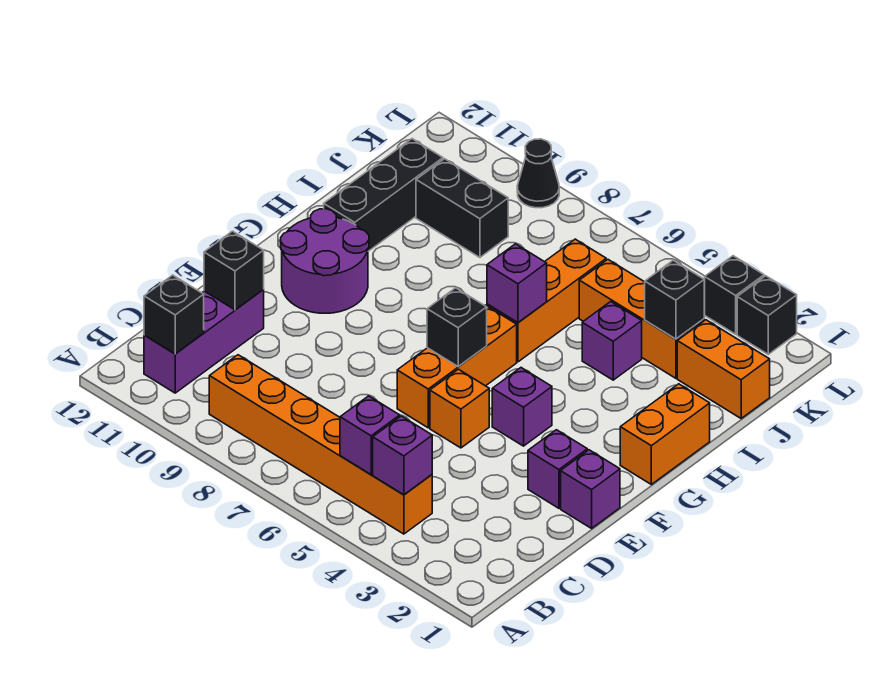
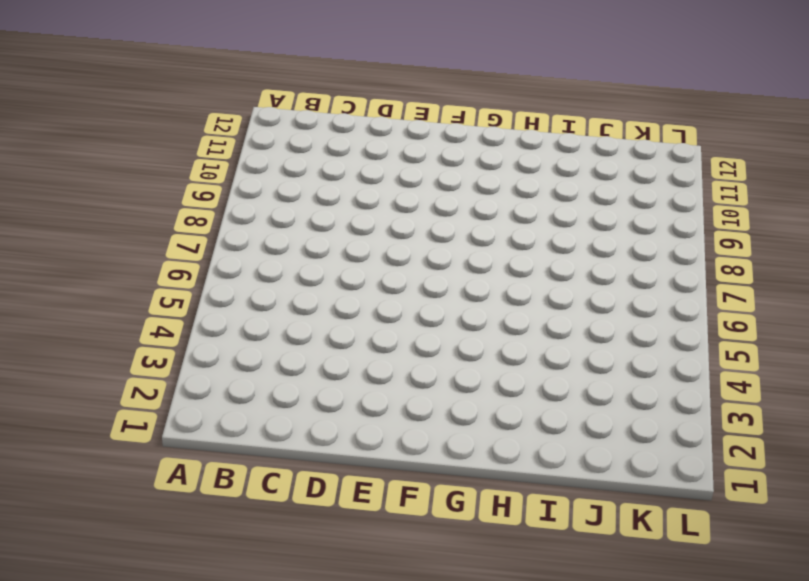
none -> orange brick B4:B9 level 1
none -> purple brick B11:D11 level 1
none -> purple brick E1 level 1

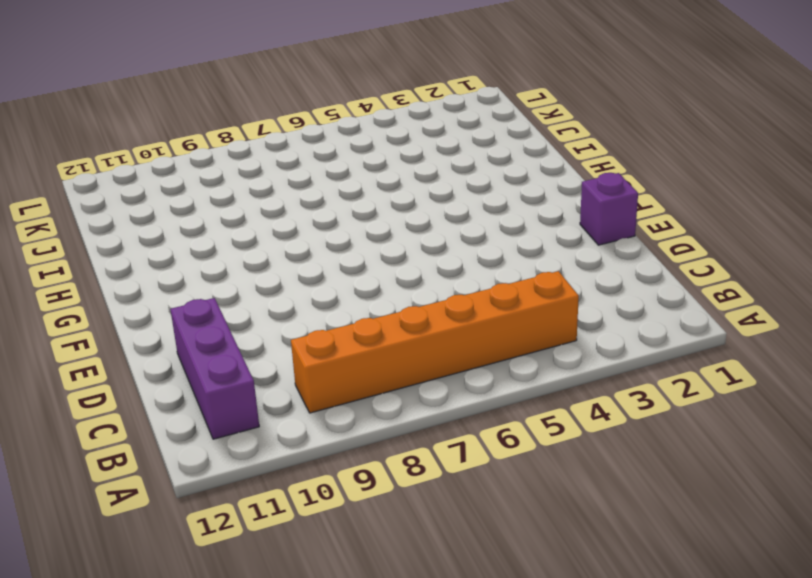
none -> purple brick E2 level 1
none -> orange brick E5 level 1
none -> orange brick E6:G6 level 1

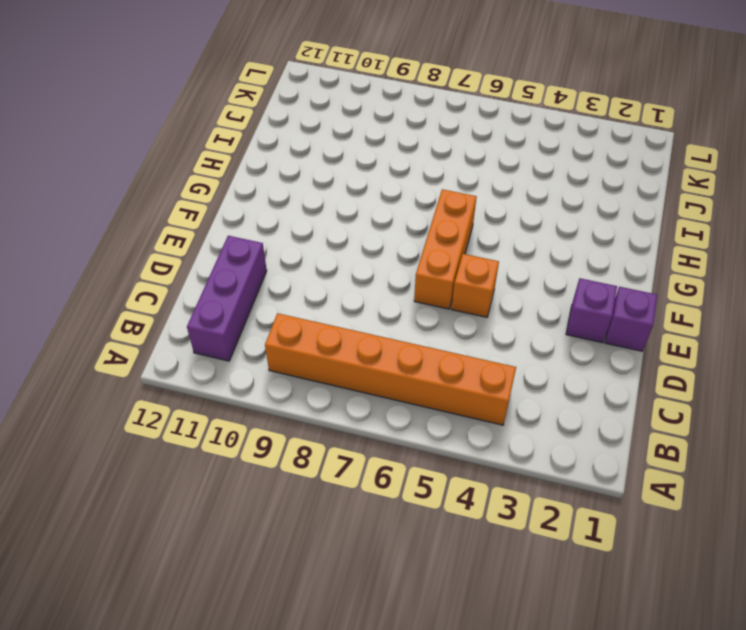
none -> purple brick F4 level 1
none -> purple round brick F10:G11 level 1
none -> orange brick G1:H1 level 1

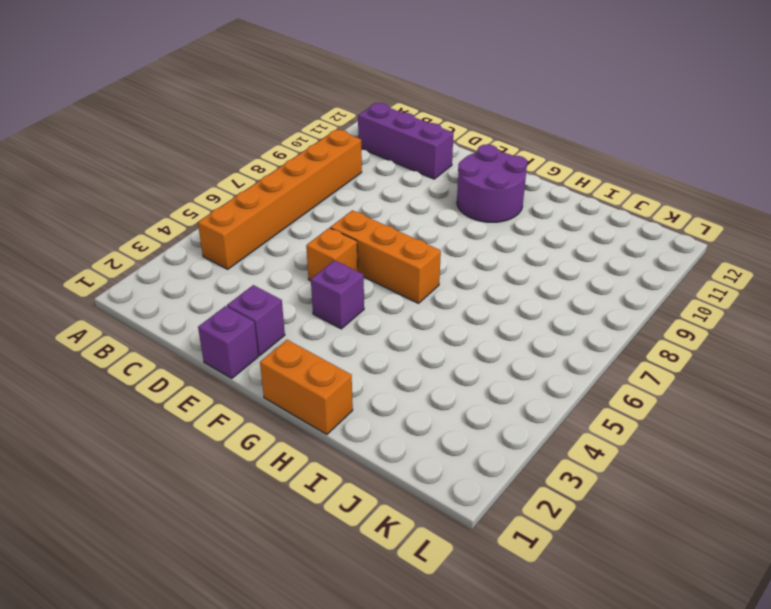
none -> orange brick H6:J6 level 1
none -> black brick H11:J11 level 1
none -> purple brick I4 level 1

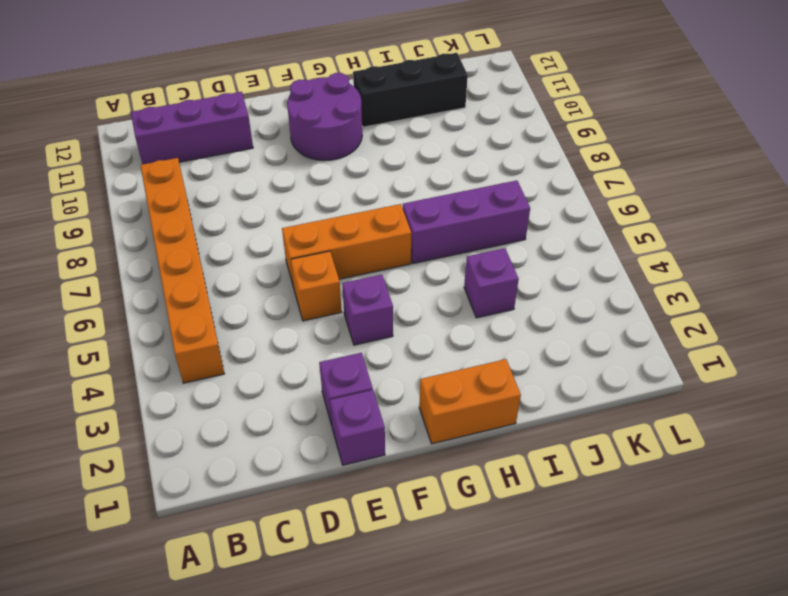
purple brick H6:J6 level 1 -> orange brick H6:J6 level 1
none -> orange brick J1:J2 level 1
none -> orange brick J3:J5 level 1
none -> black brick J9:J10 level 1

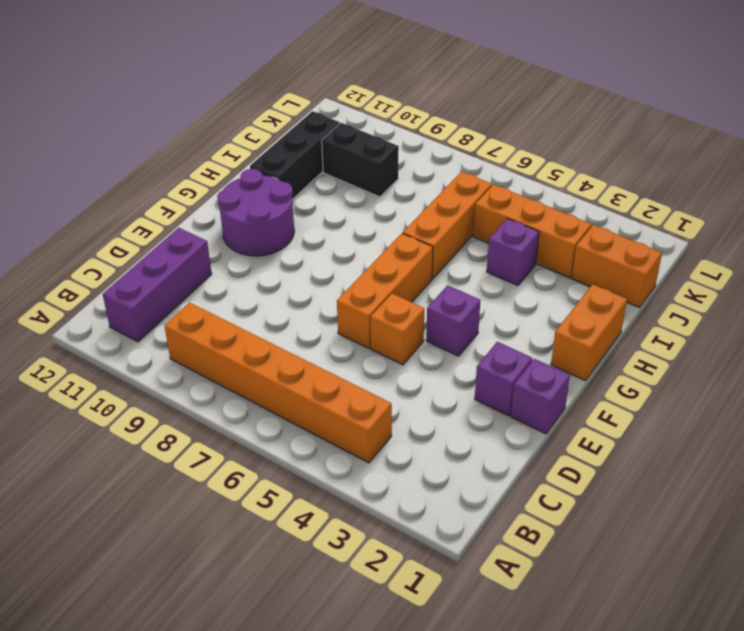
none -> black brick L2 level 1
none -> black brick L3 level 1
none -> black cone L9 level 1

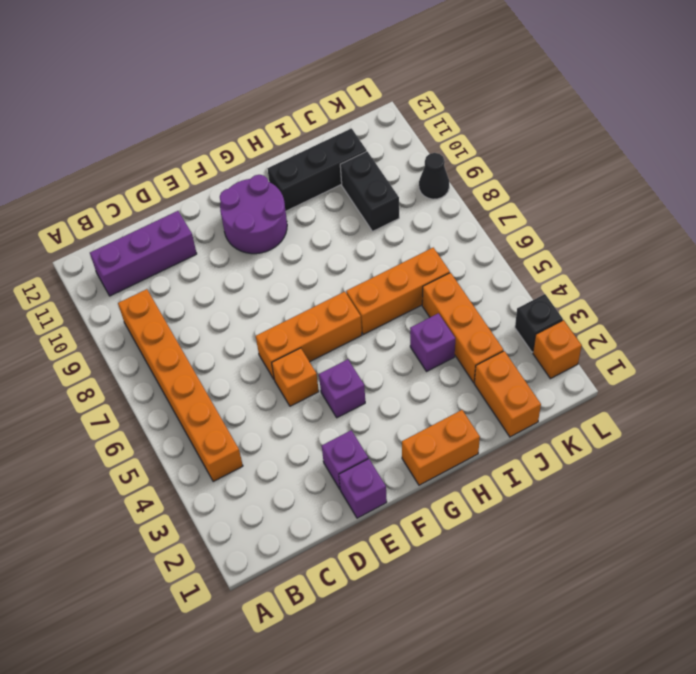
orange brick L2 level 1 -> black brick L2 level 1
none -> purple brick B4 level 2
none -> purple brick B5 level 2
none -> black brick B11 level 2

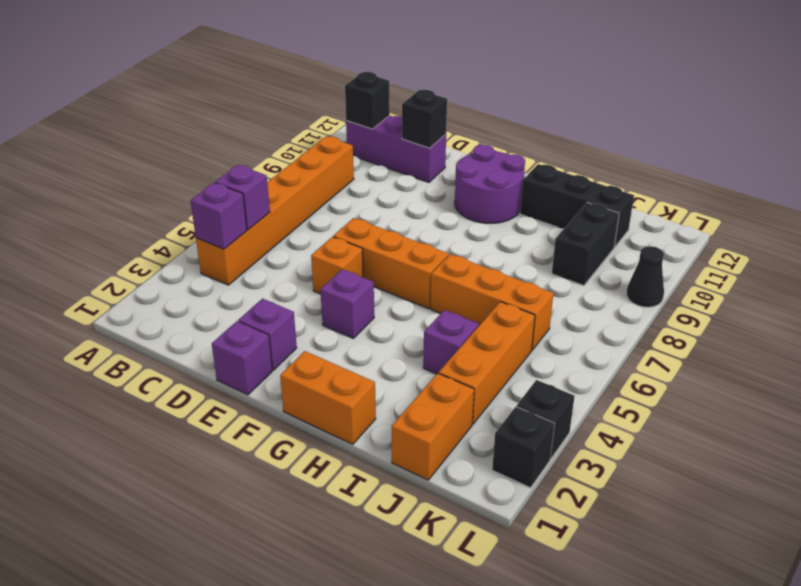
none -> black brick F6 level 2
none -> purple brick H6 level 2
none -> black brick J3 level 2

